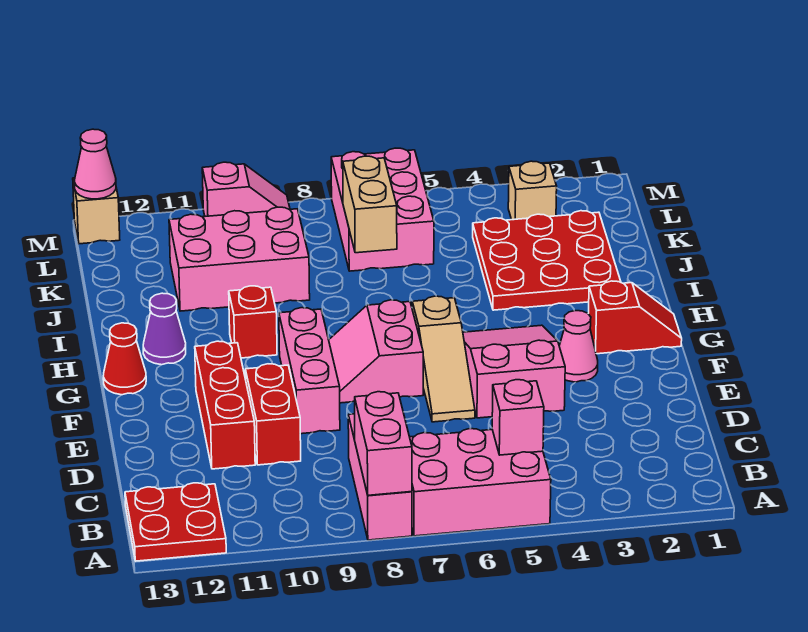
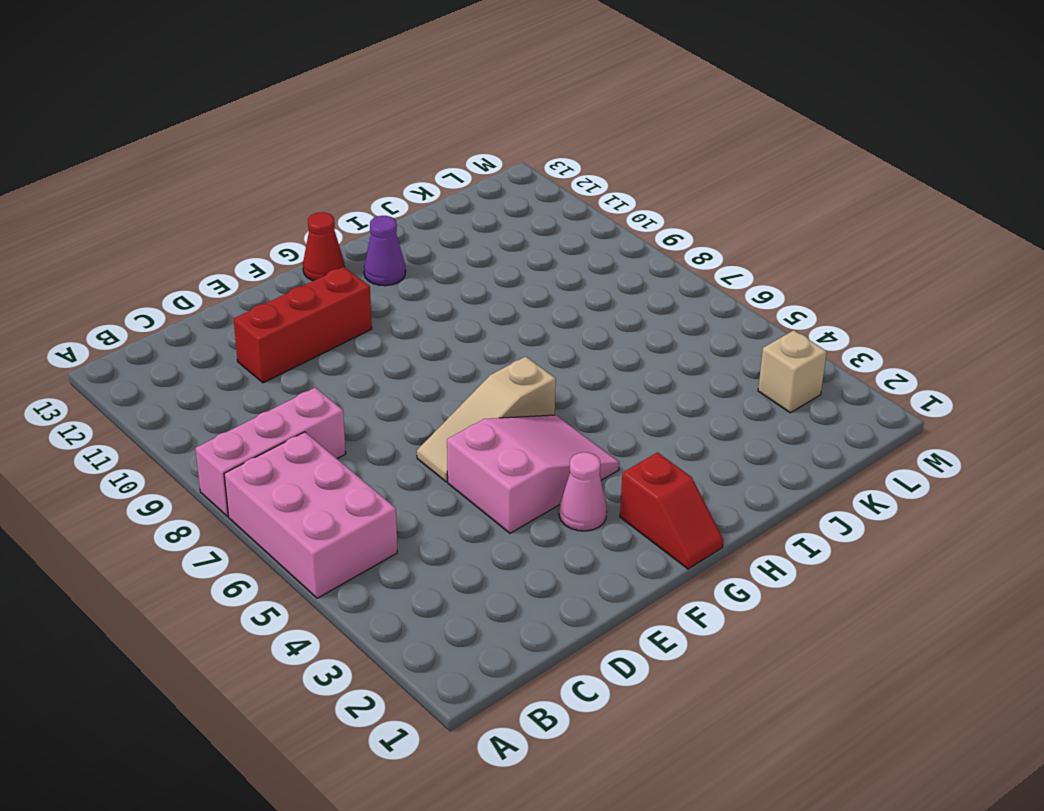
none -> red plate A12:B13 level 1
none -> red brick D10:E10 level 1
none -> pink brick E9:G9 level 1

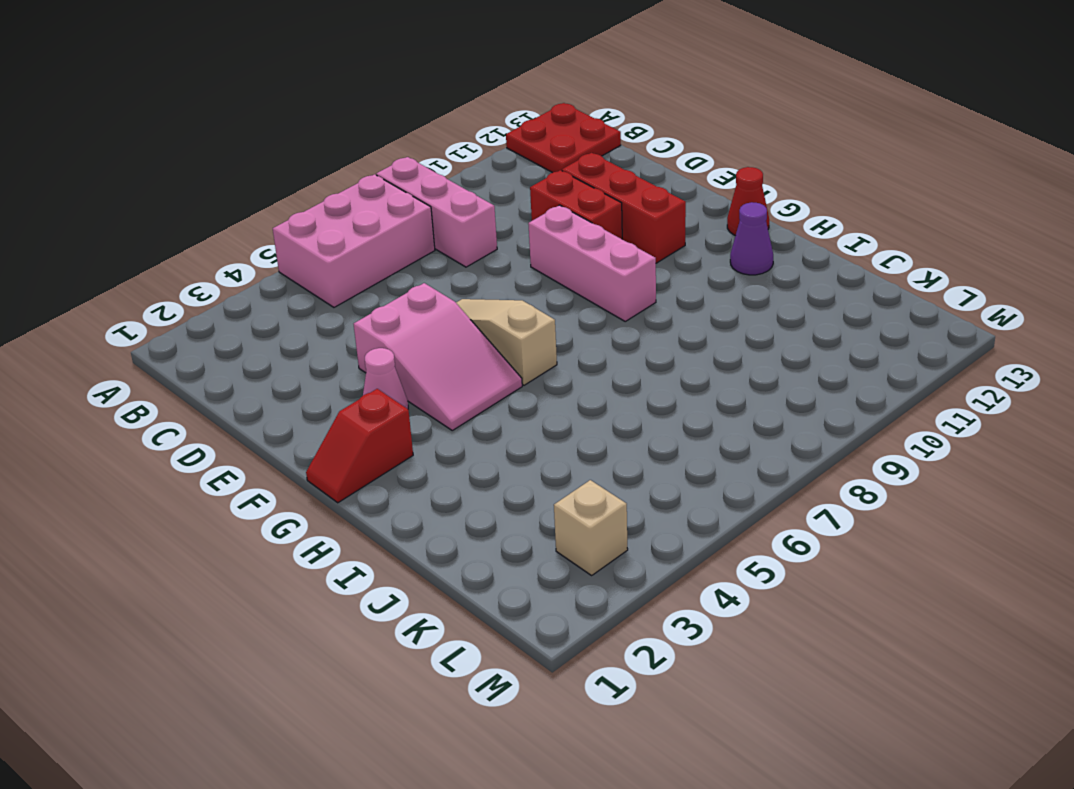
none -> pink slope F7:G8 level 1 top 7
none -> red brick H10 level 1
none -> red plate I2:K4 level 1

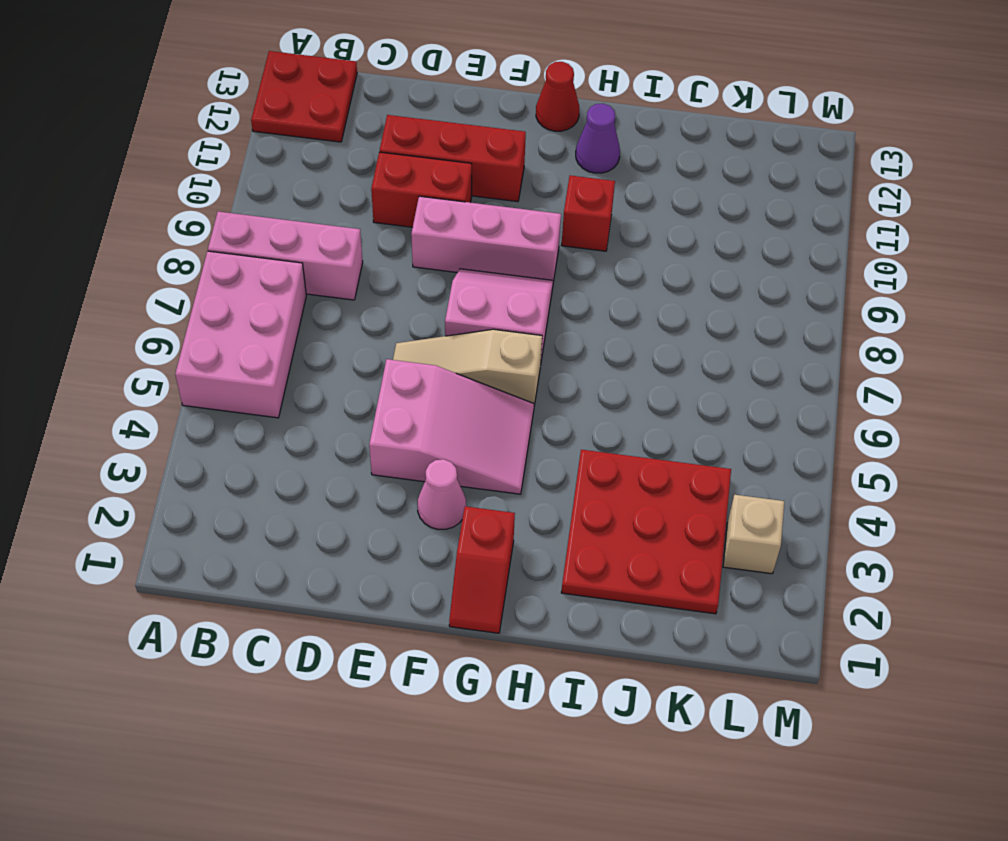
none -> pink brick J9:K11 level 1
none -> pink brick K6:M7 level 1
none -> pink slope M9:M10 level 1 top 10

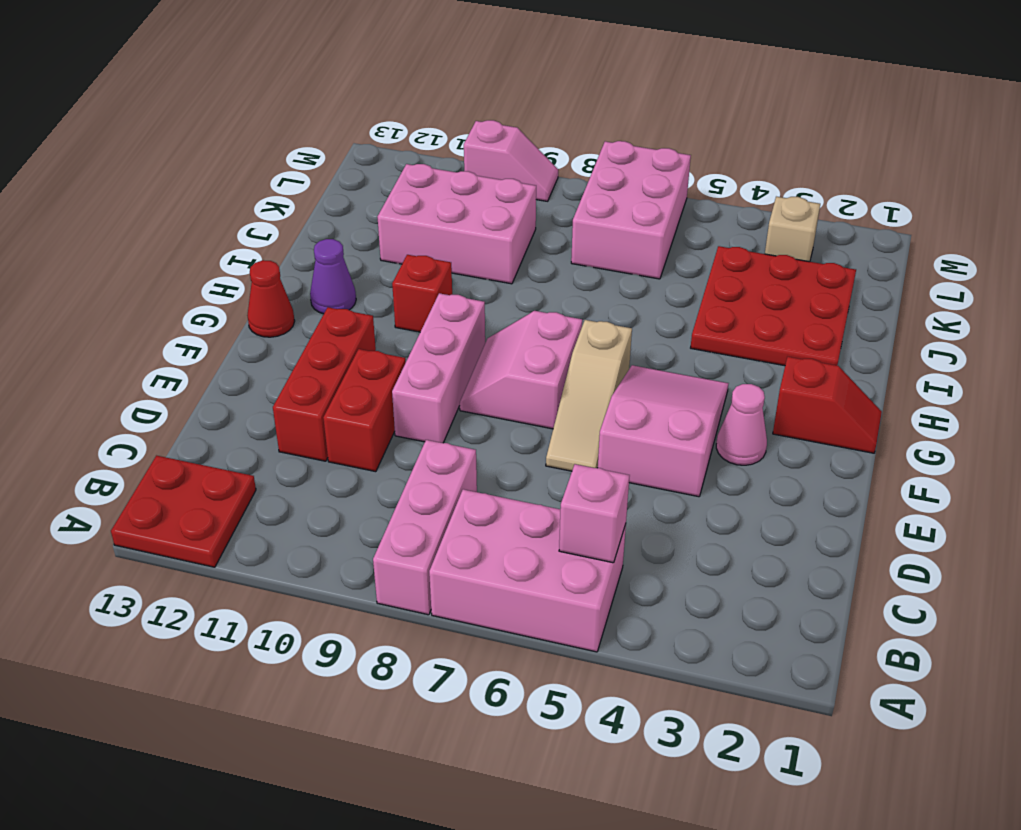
none -> tan brick M13 level 1
none -> pink brick A8:B8 level 2
none -> tan brick J7:K7 level 2

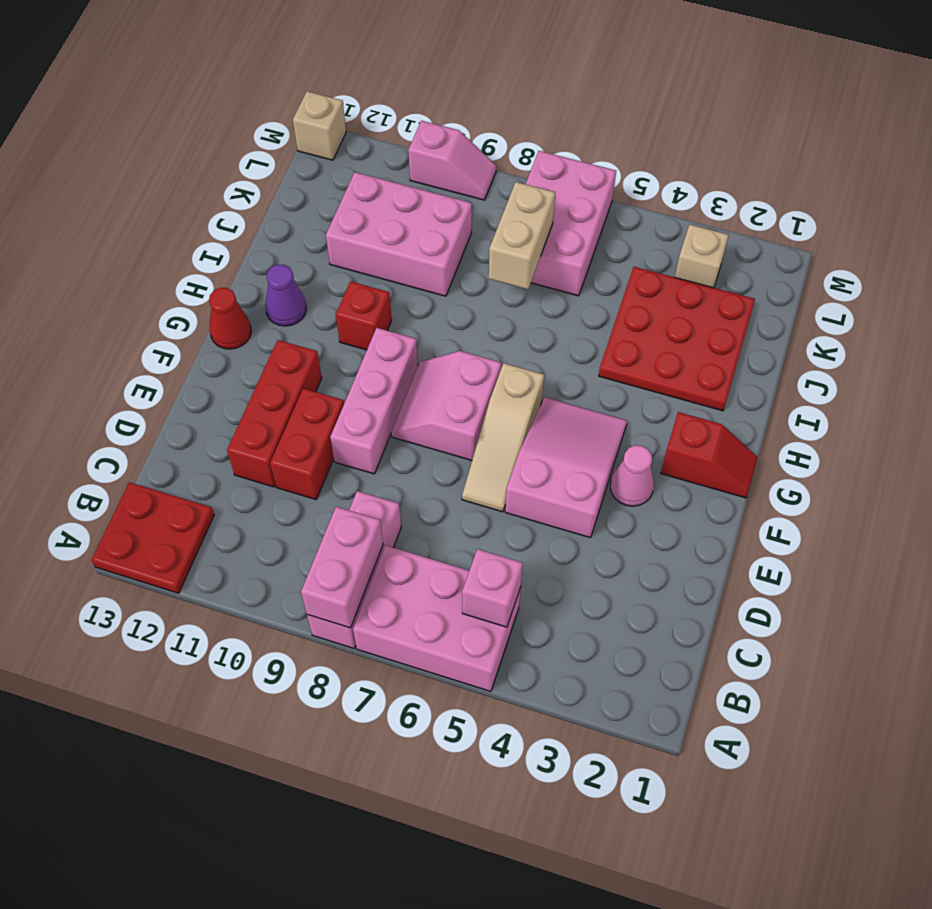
none -> pink cone M13 level 2

